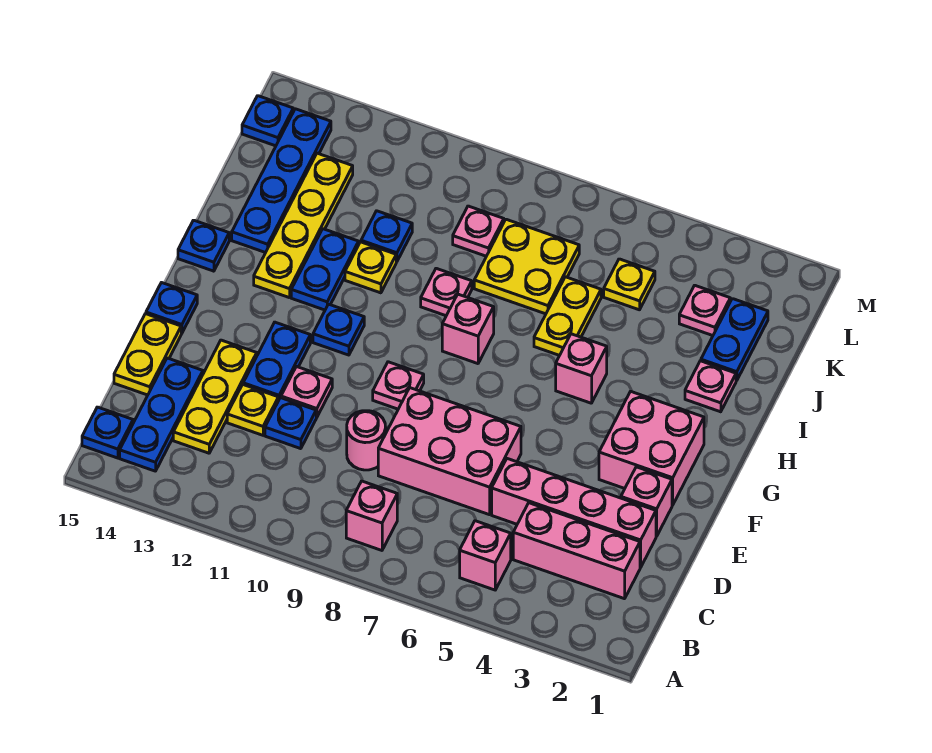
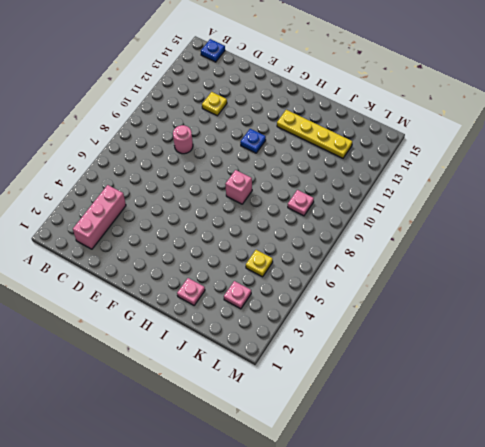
none -> pink brick B5 level 1
none -> pink brick B8 level 1
none -> blue plate B14:D14 level 1
none -> yellow plate C13:E13 level 1

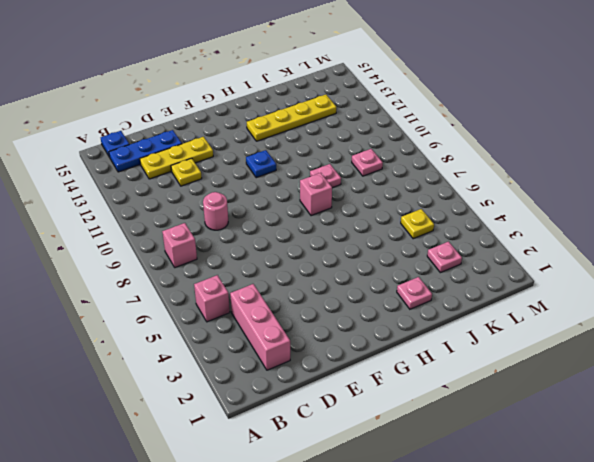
none -> pink brick D2:D5 level 1
none -> pink brick D6:E8 level 1
none -> blue plate D11 level 1
none -> yellow plate D15:E15 level 1

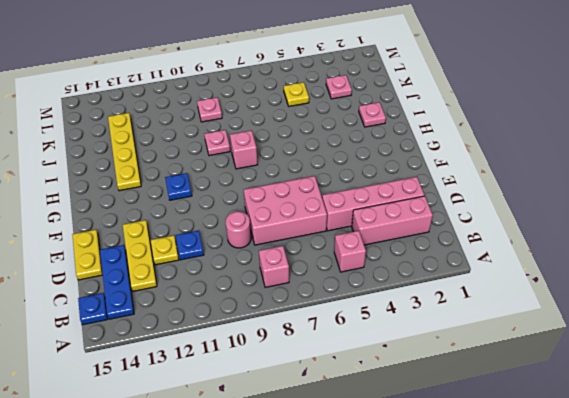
none -> pink brick E2 level 1
none -> pink plate E11 level 1
none -> blue plate E12:F12 level 1
none -> pink brick F2:G3 level 1

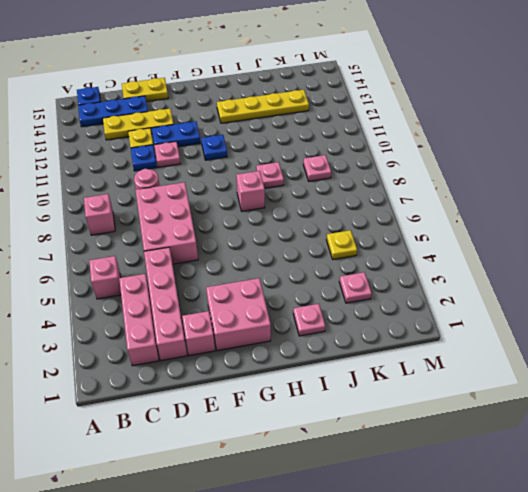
none -> pink plate F9 level 1
none -> blue plate F15 level 1
none -> pink brick H5 level 1
none -> blue plate H12:I12 level 1

